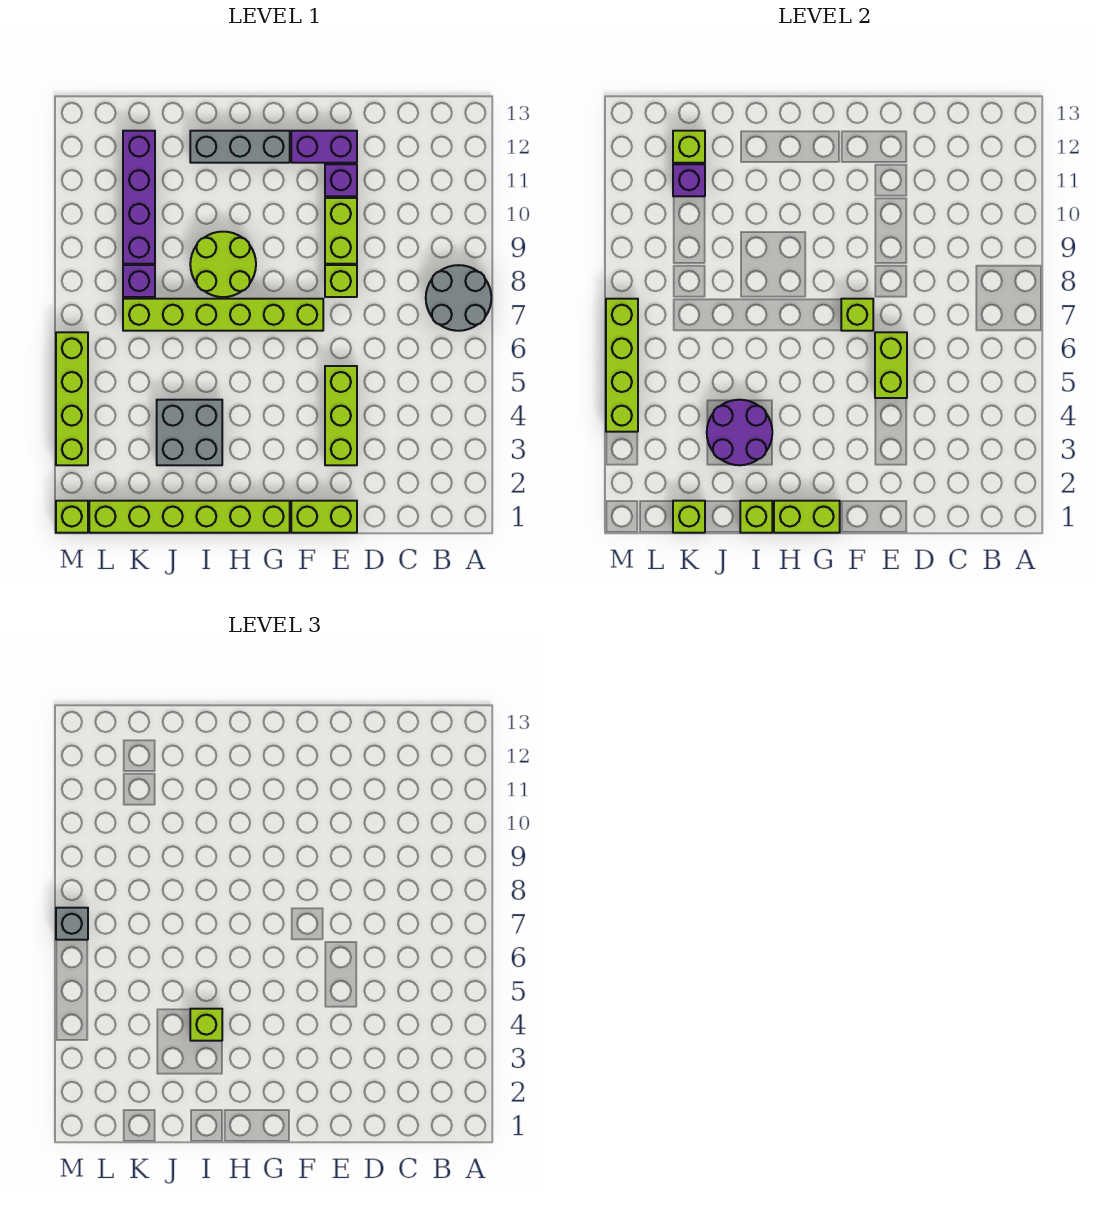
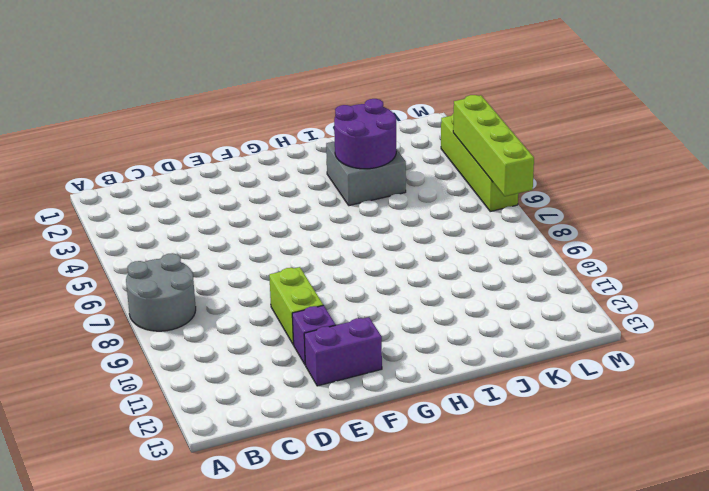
none -> lime brick E1:F1 level 1
none -> lime brick E3:E5 level 1
none -> lime brick E8 level 1

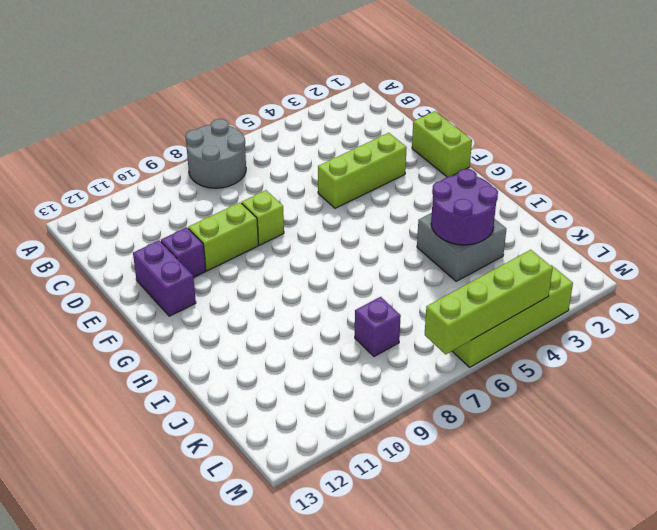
none -> lime brick F7:K7 level 1
none -> lime brick G1:L1 level 1
none -> grey brick G12:I12 level 1

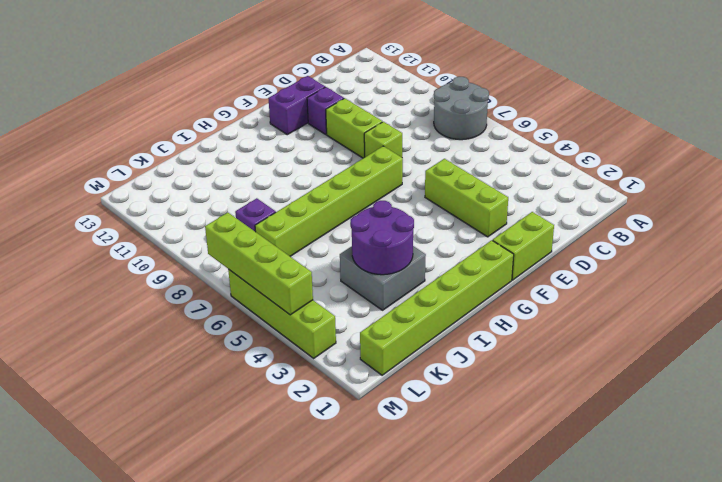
none -> grey brick G12:I12 level 1
none -> lime round brick H8:I9 level 1
none -> purple brick K9:K12 level 1

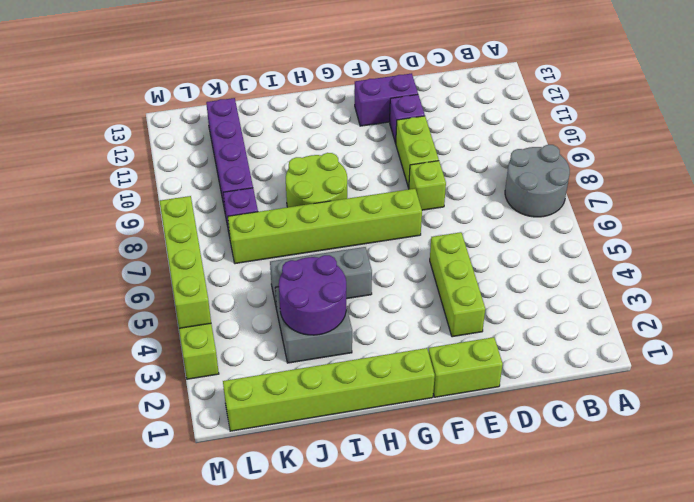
grey brick H5:J5 level 1 -> grey brick G12:I12 level 1
none -> lime brick M1 level 1
none -> lime brick E5:E6 level 2
none -> lime brick F7 level 2

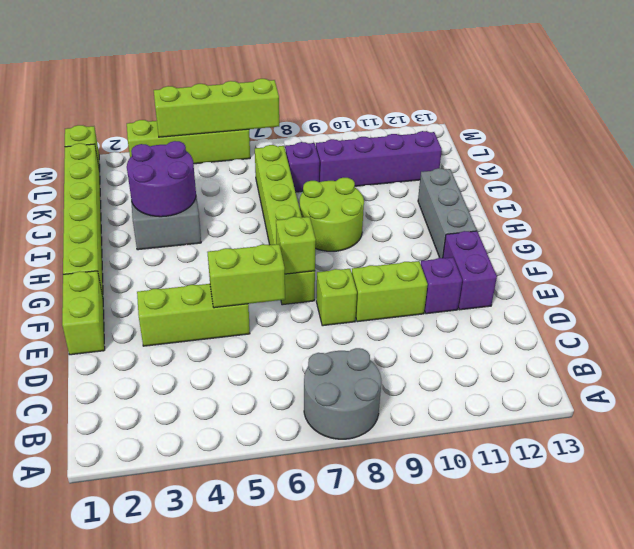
none -> lime brick G1:H1 level 2
none -> lime brick I1 level 2
none -> lime brick K1 level 2

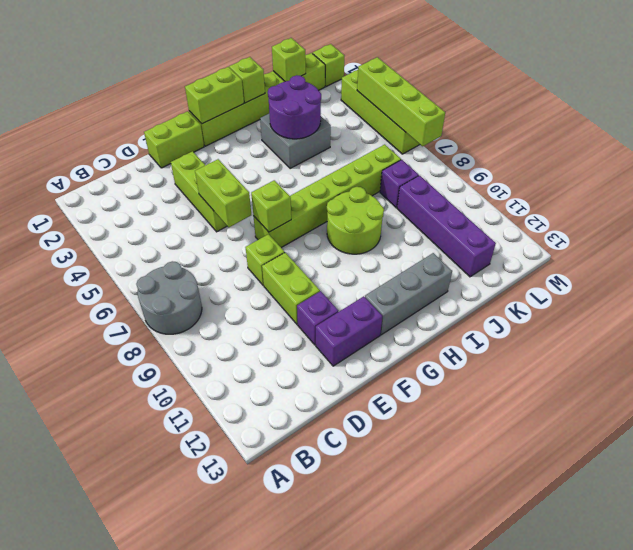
none -> purple brick K11 level 2
none -> lime brick K12 level 2
none -> lime brick I4 level 3

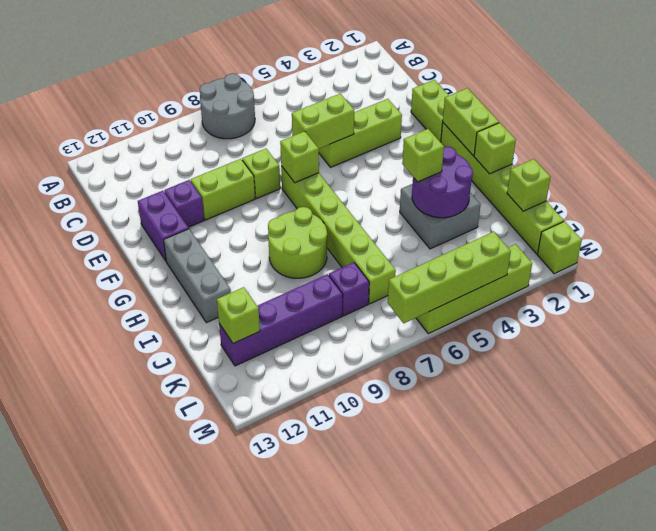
none -> purple brick K11 level 2
none -> grey brick M7 level 3

